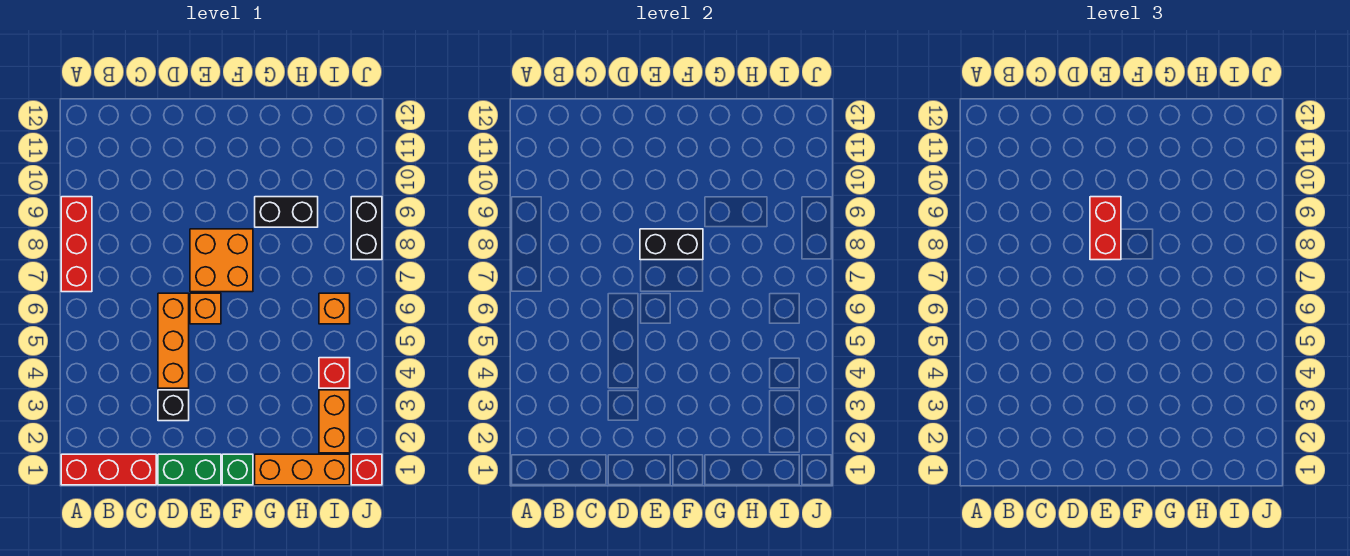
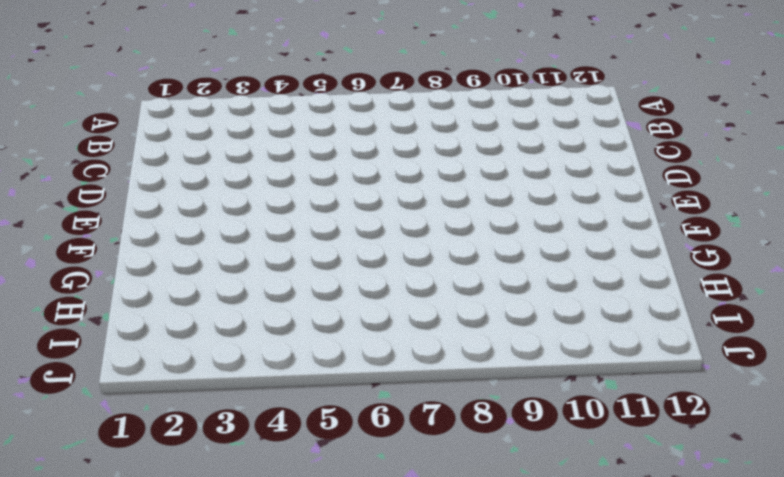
none -> red brick A1:C1 level 1
none -> red brick A7:A9 level 1
none -> green brick D1:E1 level 1

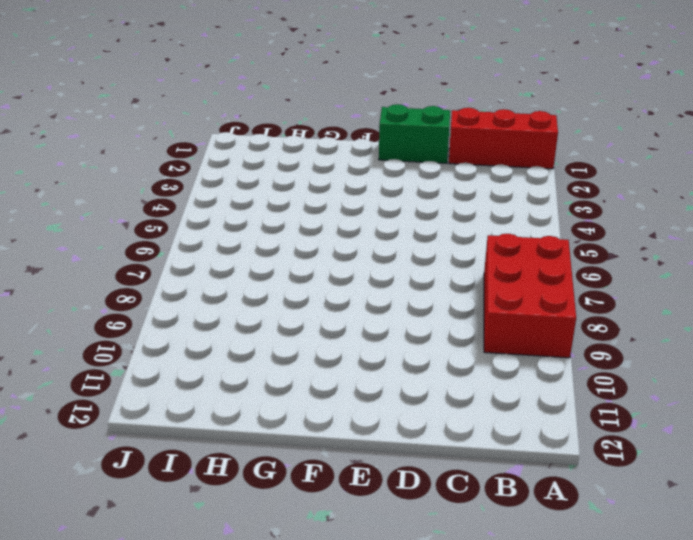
red brick A7:B9 level 1 -> red brick A7:A9 level 1
none -> black brick D3 level 1
none -> orange brick D4:D6 level 1
none -> orange brick E6 level 1

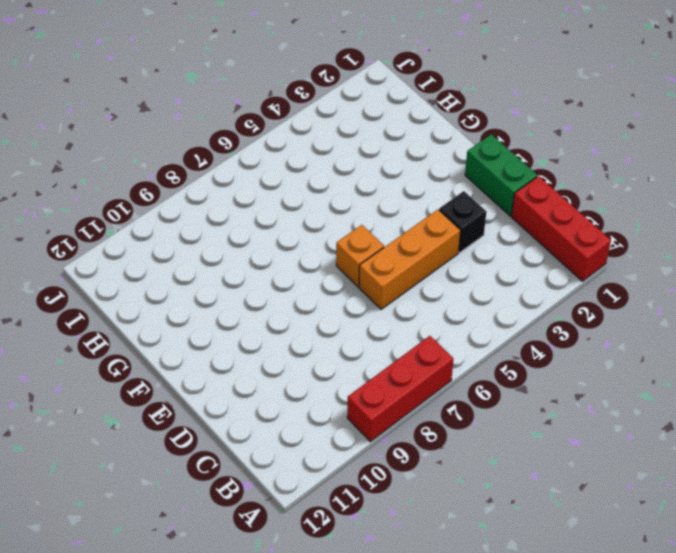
none -> orange brick E7:F8 level 1
none -> green brick F1 level 1
none -> orange brick G1:I1 level 1

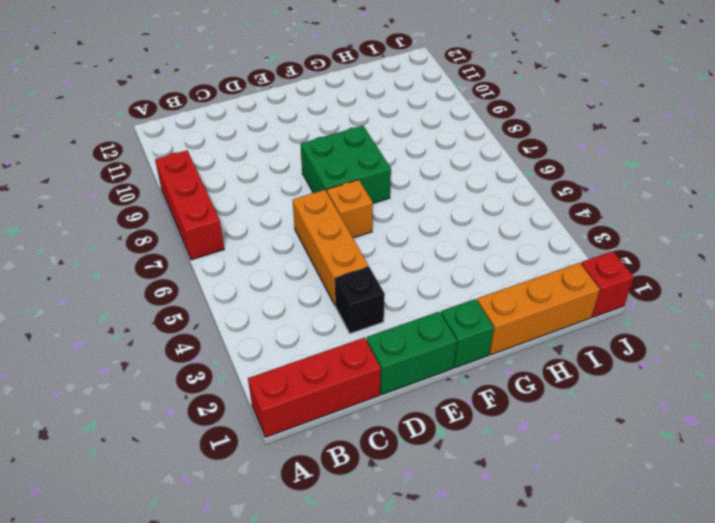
green brick E7:F8 level 1 -> orange brick E7:F8 level 1
none -> black brick G9:H9 level 1
none -> orange brick I2:I3 level 1
none -> red brick I4 level 1

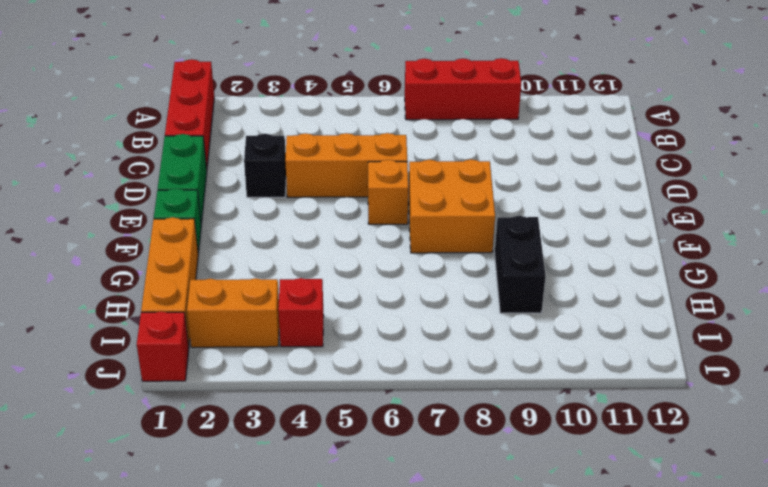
none -> orange brick I6 level 1
none -> black brick J8:J9 level 1
none -> black brick E8:F8 level 2

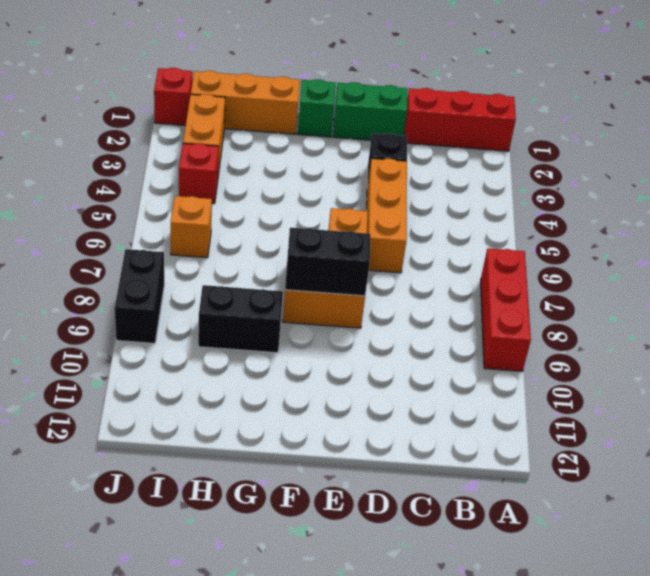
none -> red brick E8:E9 level 3

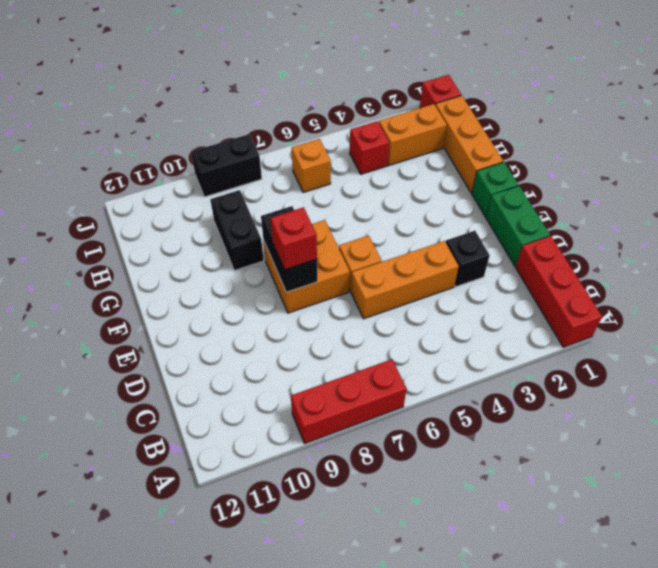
red brick E8 level 3 -> red brick E8:E9 level 3

